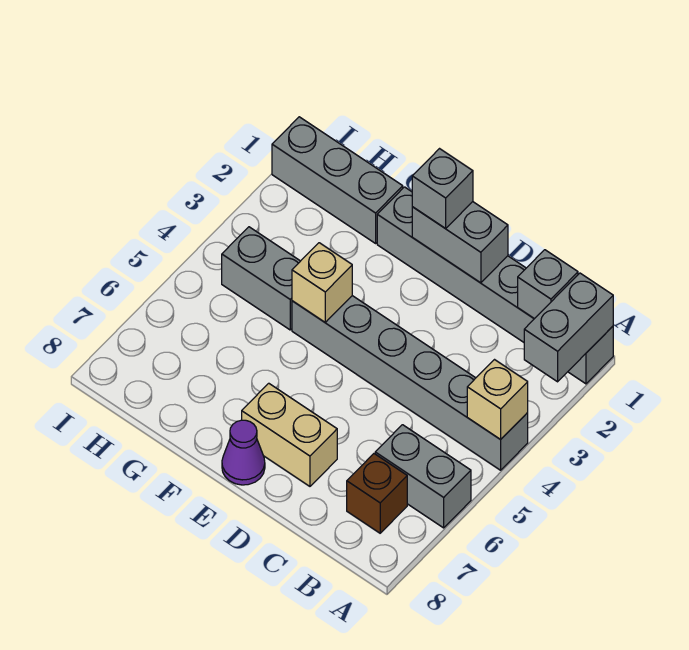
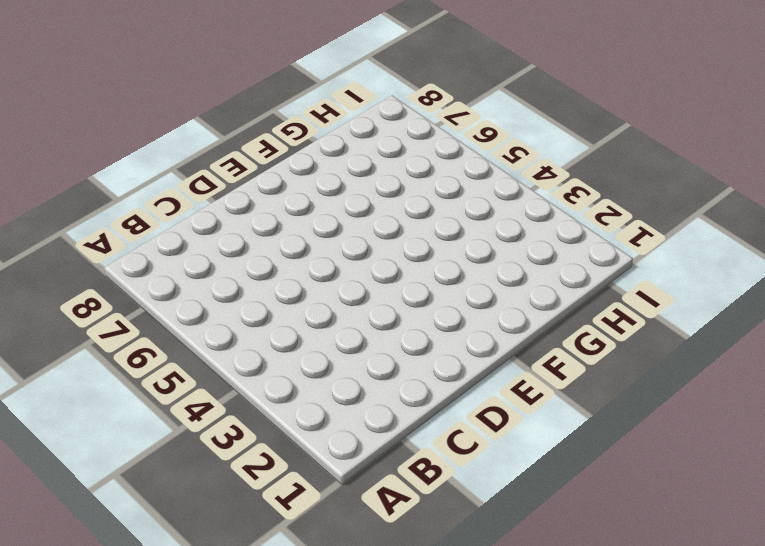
none -> grey brick A1:F1 level 1
none -> grey brick A4:F4 level 1
none -> grey brick A6:B6 level 1

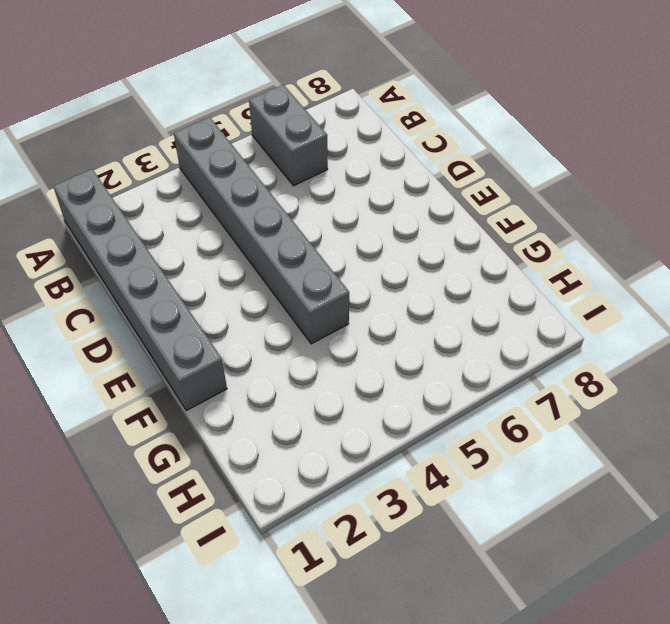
none -> brown brick B7 level 1
none -> tan brick D7:E7 level 1
none -> purple cone E8 level 1

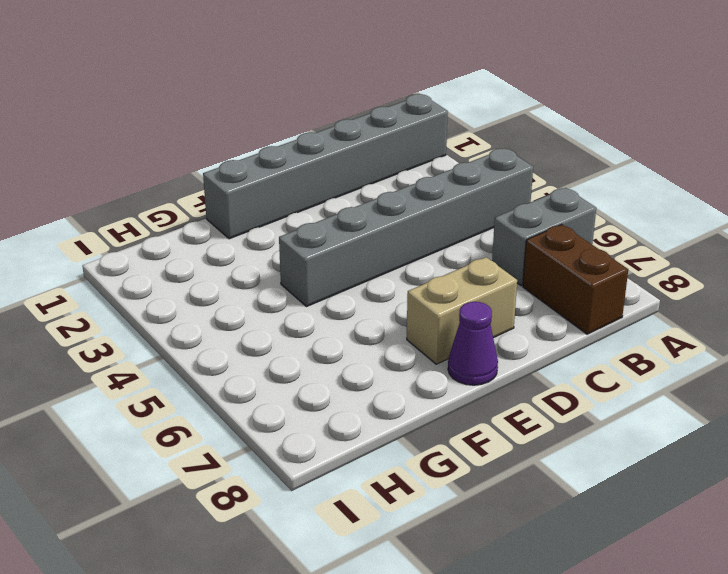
brown brick B7:B8 level 1 -> brown brick B7 level 1
none -> grey brick G1:I1 level 1
none -> grey brick G4:H4 level 1
none -> grey brick A1:A2 level 2

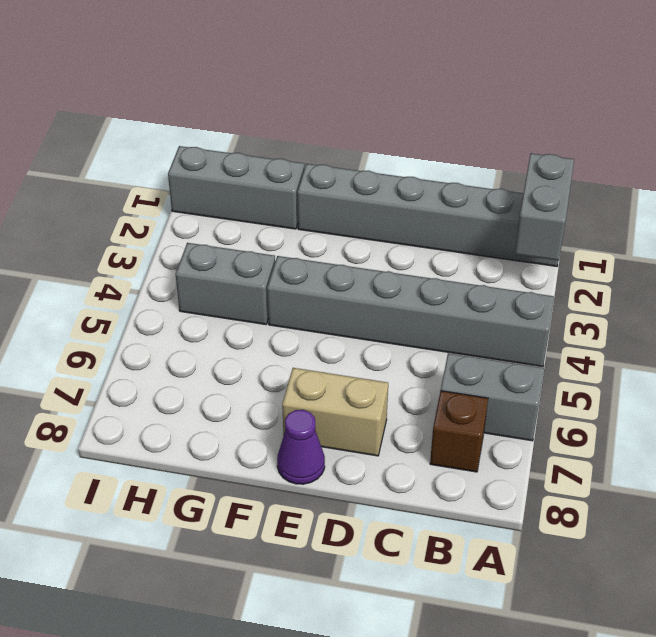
none -> tan brick A4 level 2
none -> grey brick B1 level 2
none -> grey brick D1:E1 level 2

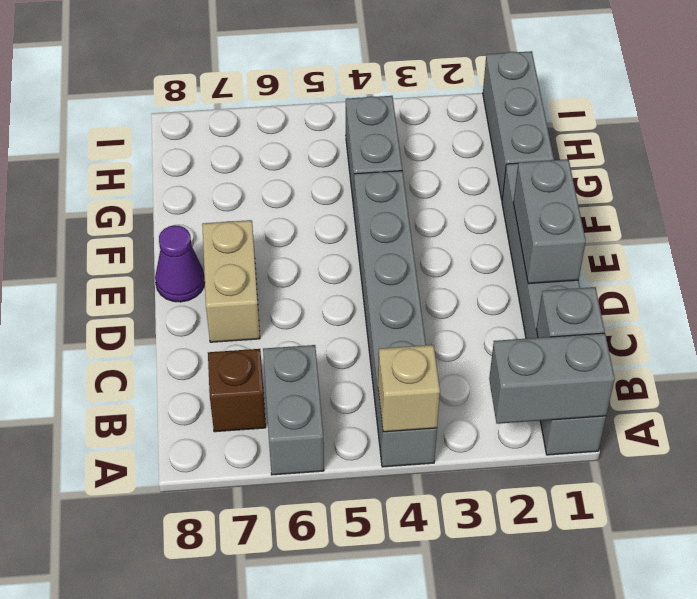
none -> tan brick F4 level 2
none -> grey brick E1 level 3

